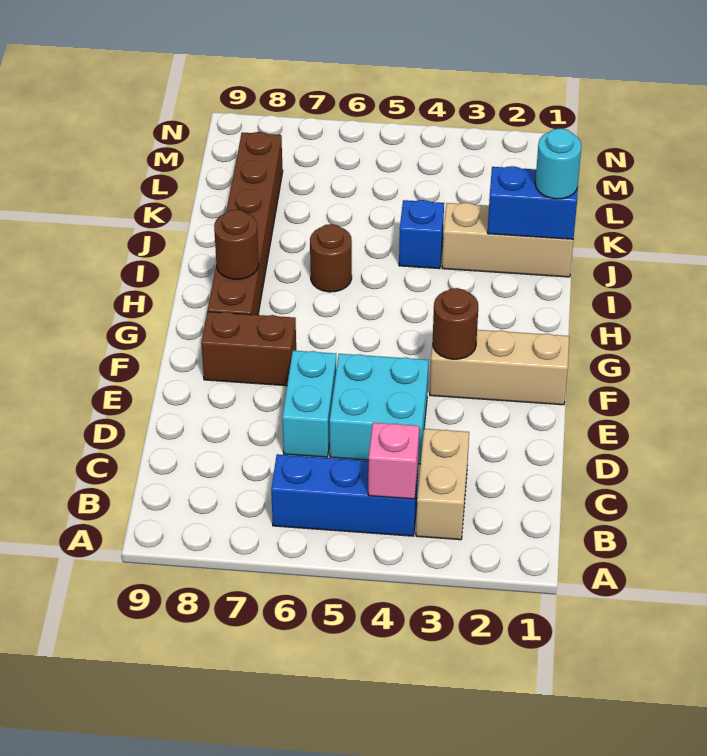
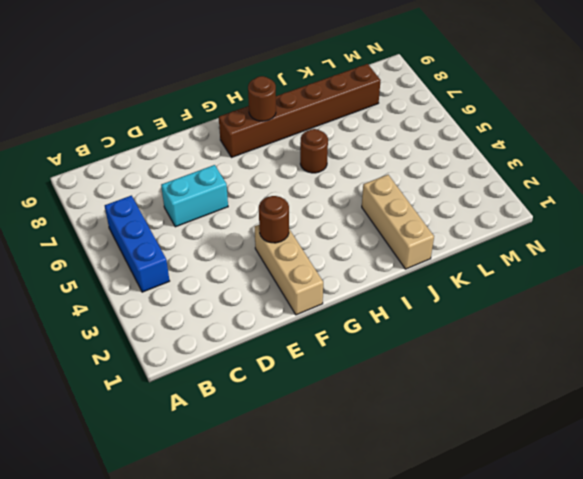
none -> tan brick B3:C3 level 1
none -> cyan brick D4:E5 level 1
none -> brown brick F7:F8 level 1

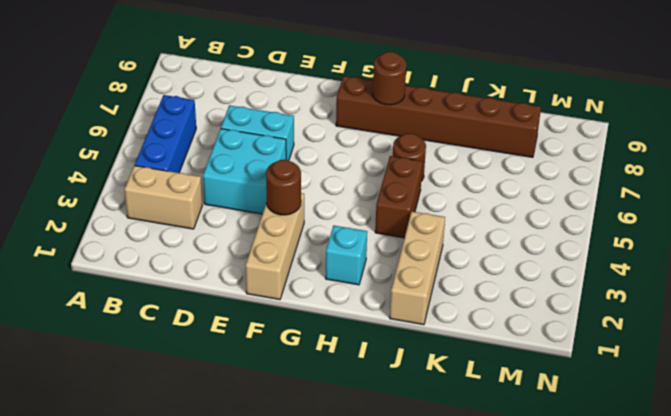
cyan brick H2 level 1 -> none
brown brick I4:I5 level 1 -> brown brick F7:F8 level 1
none -> blue brick J4 level 1
none -> pink brick B4 level 2
none -> blue brick J1:J2 level 2

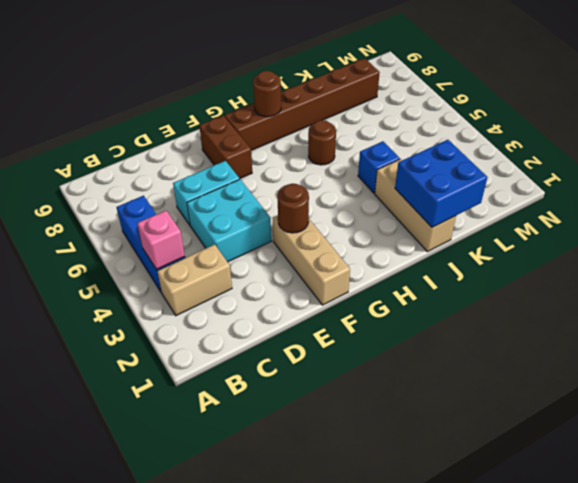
blue brick J1:K2 level 2 -> blue brick J1:J2 level 2
none -> cyan round brick J1 level 3

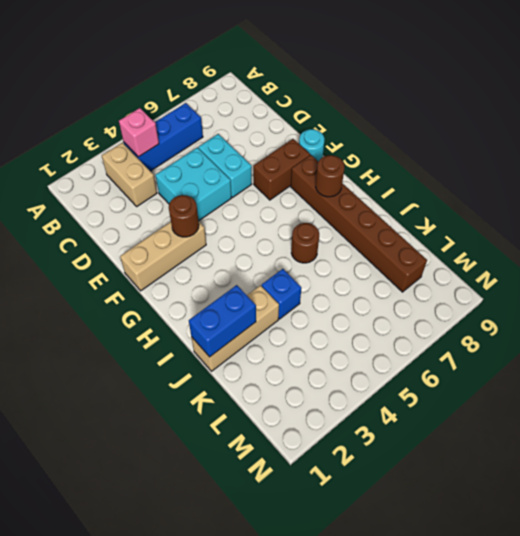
cyan round brick F9 level 1 -> cyan round brick J1 level 3

